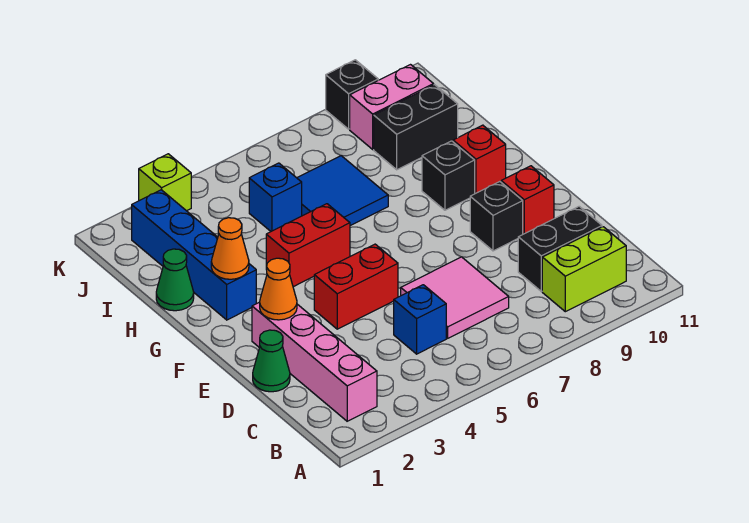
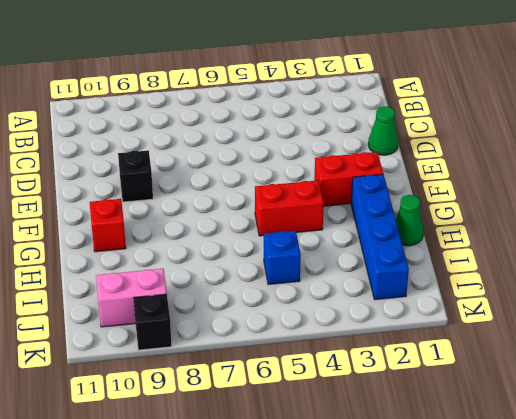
red brick F2:F3 level 1 -> red brick E4:E5 level 1
none -> pink brick B2:E2 level 1
none -> lime brick B9:B10 level 1
none -> blue brick C5 level 1

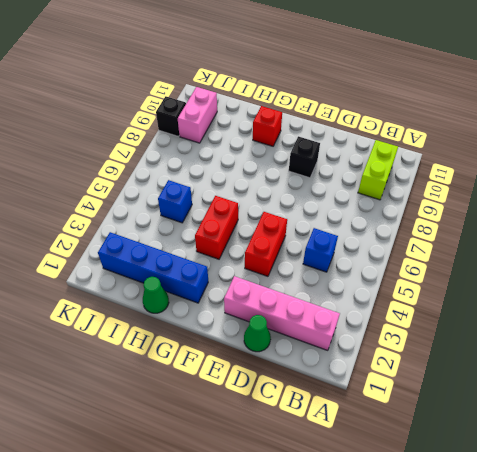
none -> pink tile C6:D7 level 1
none -> black brick C9:C10 level 1
none -> red brick E10 level 1

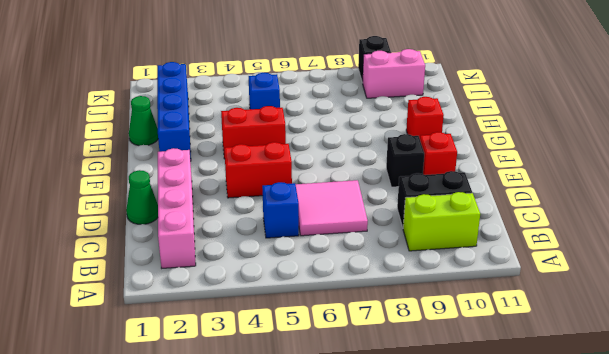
none -> black brick G9 level 1
none -> blue tile H6:I7 level 1
none -> black brick I9:I10 level 1

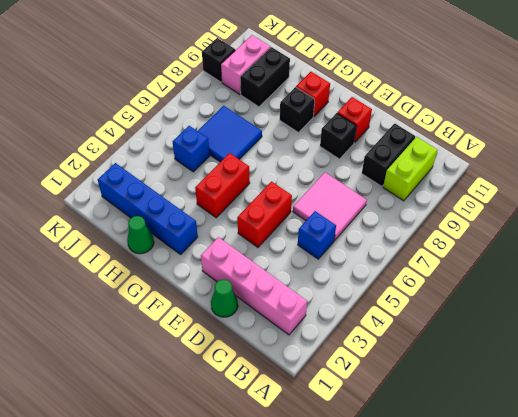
none -> lime brick K3 level 1
none -> orange cone E2 level 2
none -> orange cone G2 level 2

